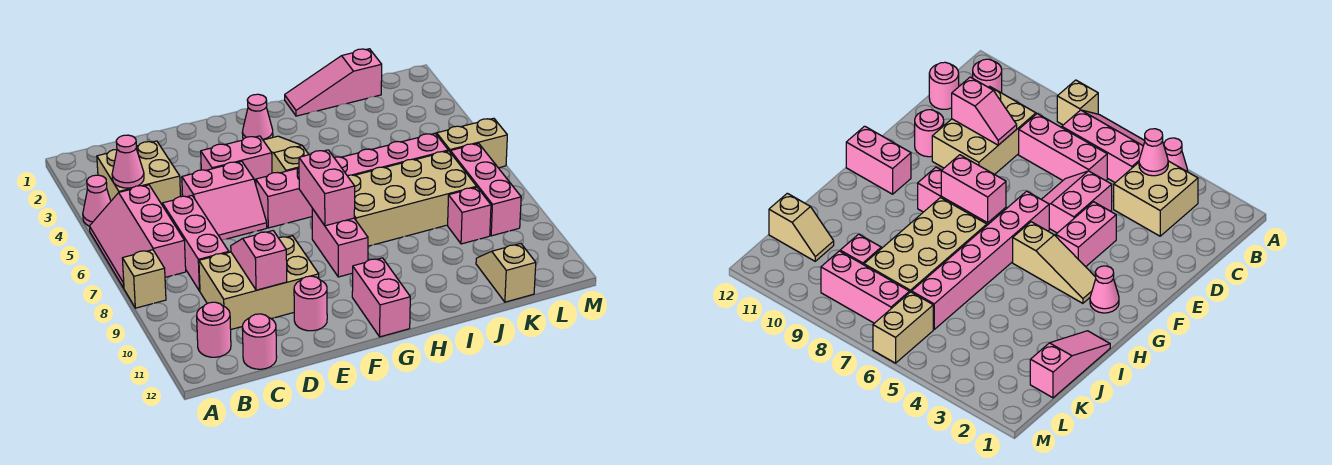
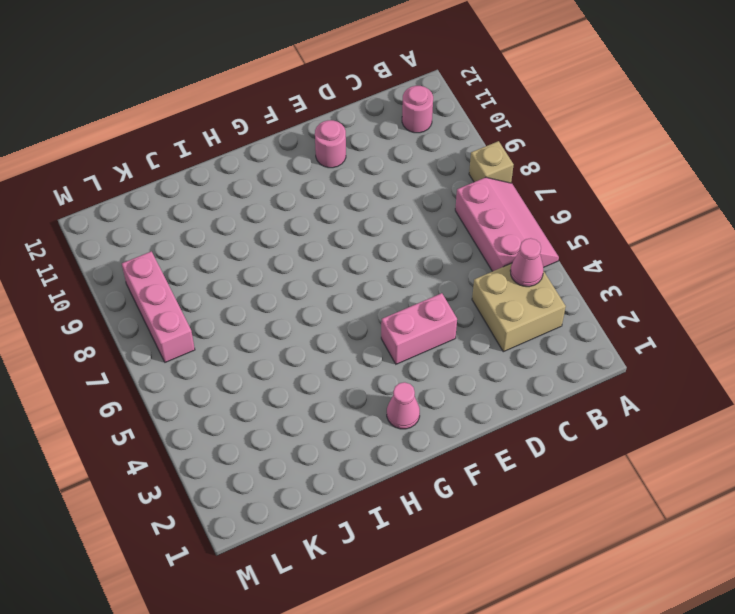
none -> pink cone A4 level 1
none -> pink brick C6:C8 level 1
none -> tan brick C9:E10 level 1

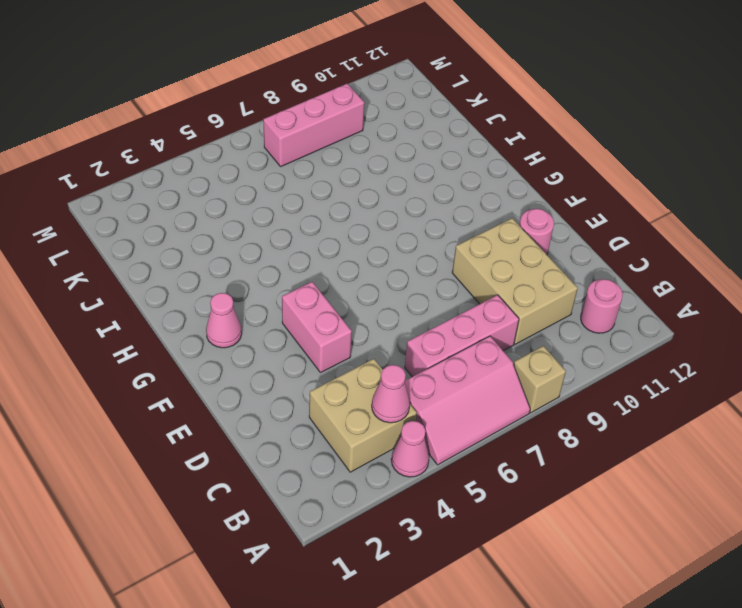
none -> pink round brick C12 level 1
none -> pink slope D5:E6 level 1 top 5
none -> pink brick F6:K6 level 1

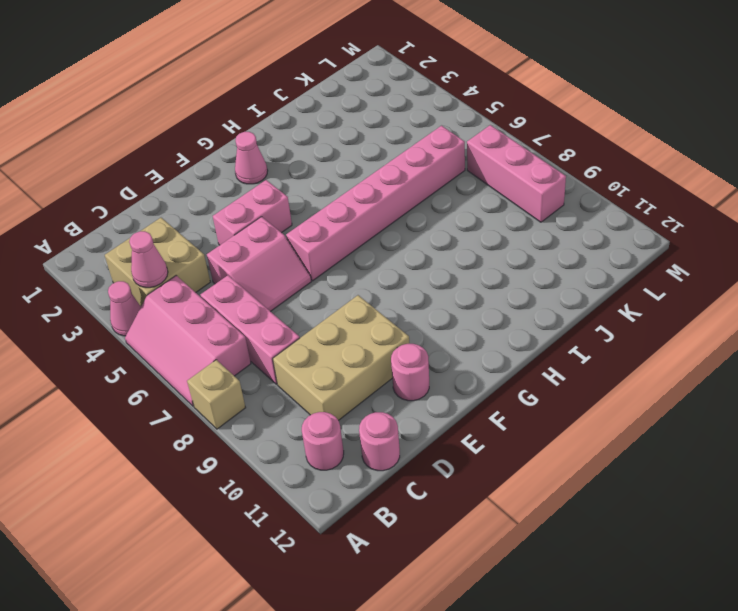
none -> tan slope G3:G5 level 1 top 5
none -> pink brick G8:G9 level 1
none -> pink brick G11:G12 level 1

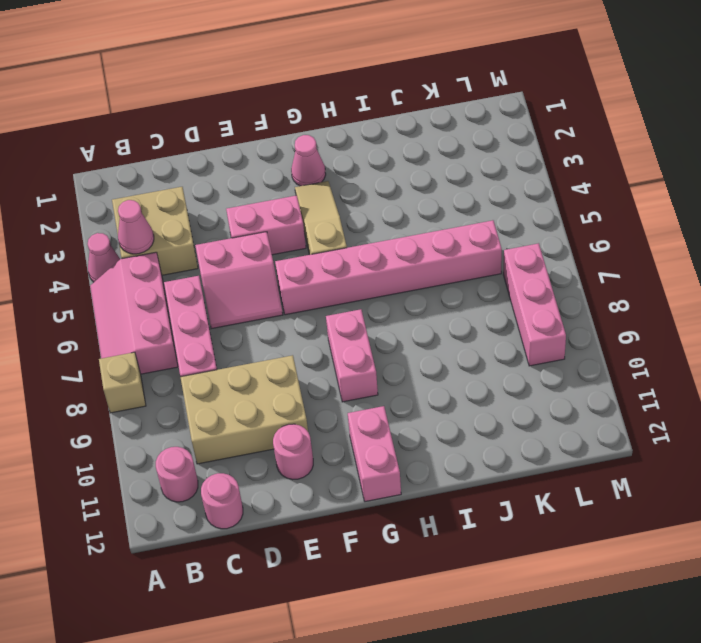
none -> tan brick H7:K8 level 1
none -> pink slope I1:K1 level 1 top K
none -> pink brick K9 level 1

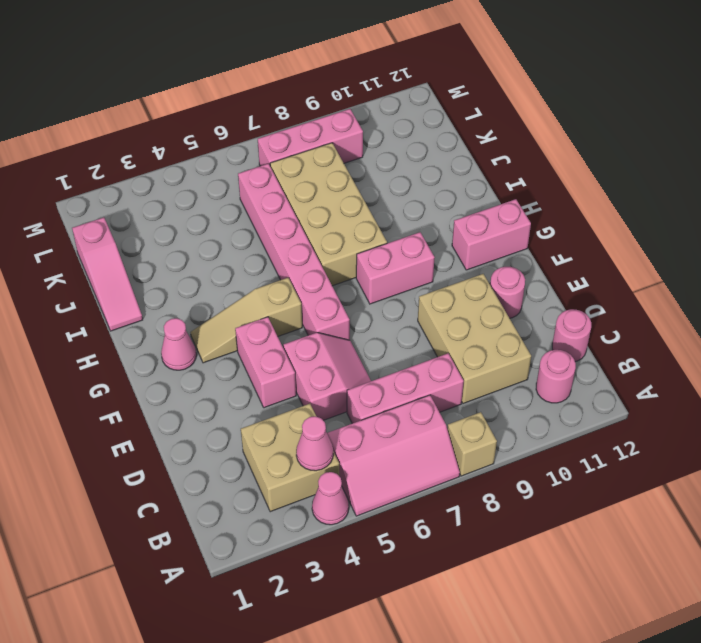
none -> pink brick K9 level 1
none -> tan slope K11:K12 level 1 top 12
none -> tan brick L6:M6 level 1

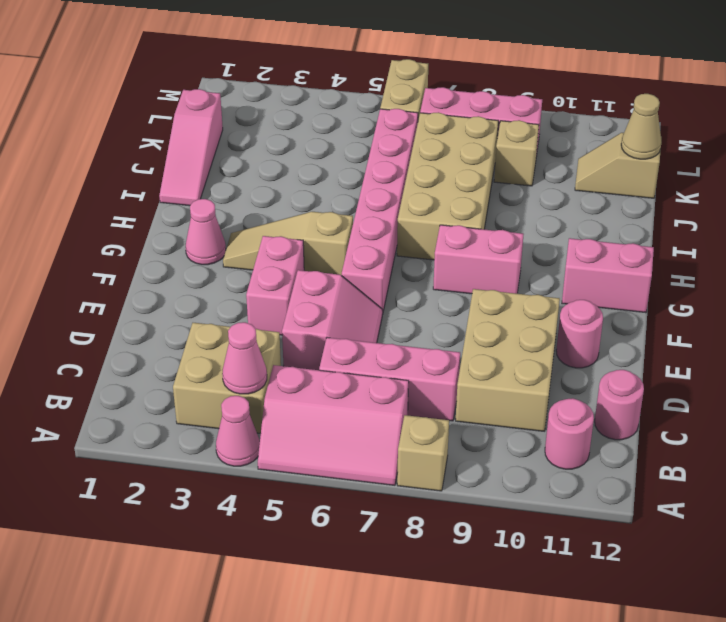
tan brick K9 level 1 -> pink brick K9 level 1
tan cone K12 level 2 -> none
none -> pink slope D9:D10 level 2 top 10
none -> pink brick G7:G8 level 2

